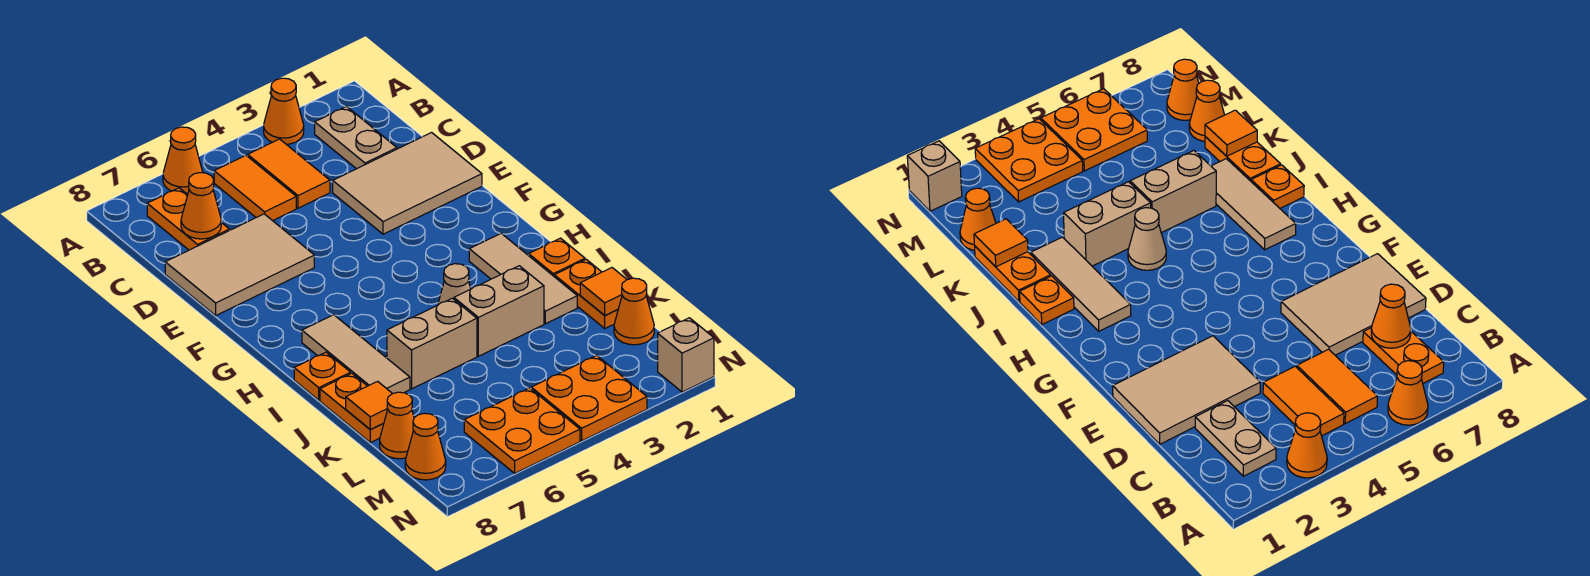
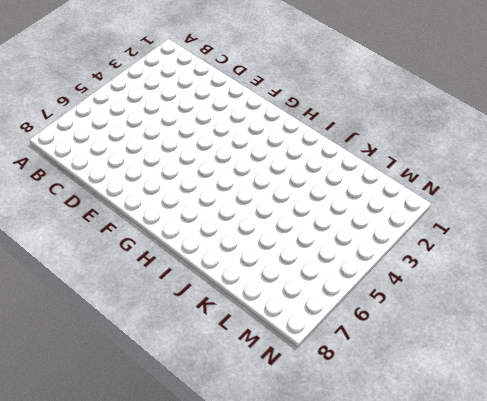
none -> orange cone A3 level 1
none -> orange cone A6 level 1
none -> tan plate B2:C2 level 1

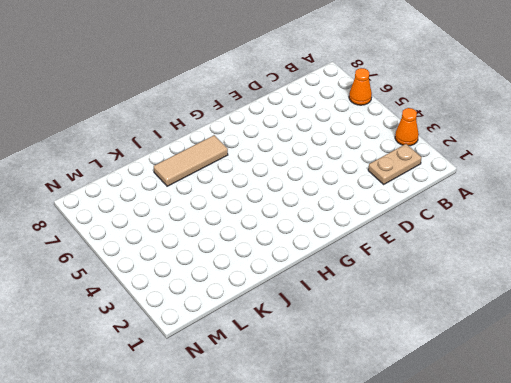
none -> orange tile B4:C4 level 1
none -> orange tile B5:C5 level 1
none -> orange plate B7:C7 level 1

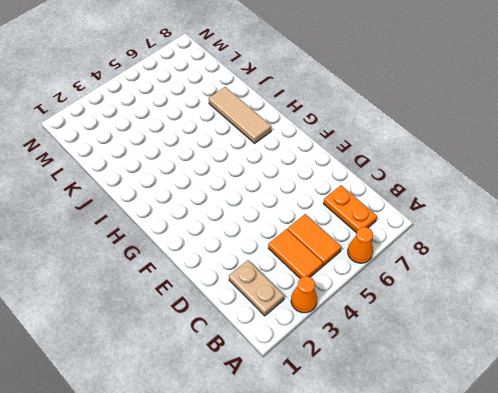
none -> tan tile D1:E3 level 1
none -> tan tile D6:E8 level 1
none -> tan tile H2:J2 level 1

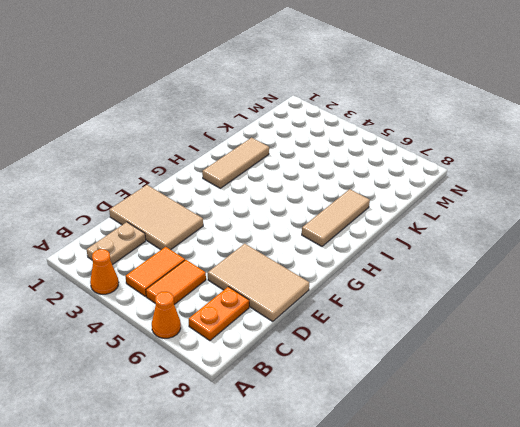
none -> orange plate I1 level 1
none -> tan cone I4 level 1
none -> orange plate I8 level 1

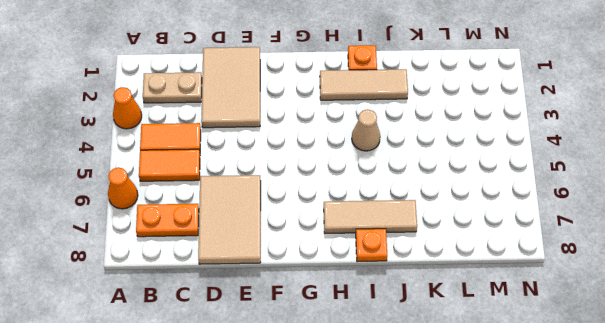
none -> orange plate J1:K1 level 1
none -> tan brick J3:J4 level 1
none -> tan brick J5:J6 level 1

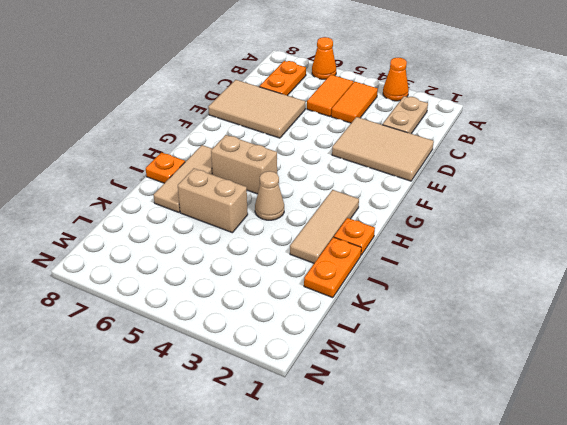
tan brick H5:H6 level 1 -> tan brick J3:J4 level 1
none -> orange plate J8:K8 level 1
none -> orange cone L1 level 1
none -> orange cone L8 level 1

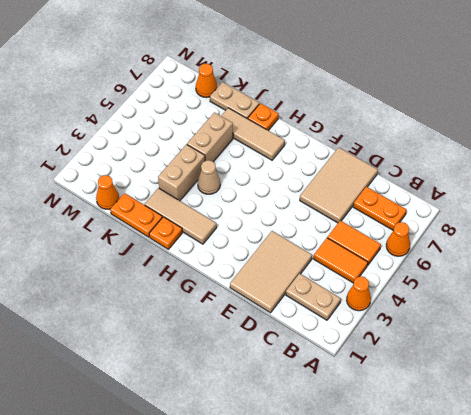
tan plate J8:K8 level 1 -> orange plate J8:K8 level 1
none -> orange plate M3:N4 level 1
none -> orange plate M5:N6 level 1
none -> orange cone M8 level 1

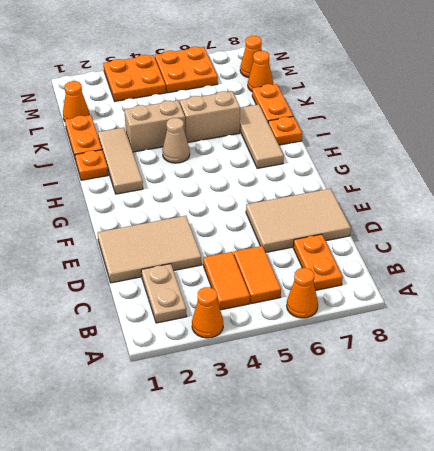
none -> tan brick N1 level 1
none -> orange cone C7 level 2
none -> orange tile K1 level 2

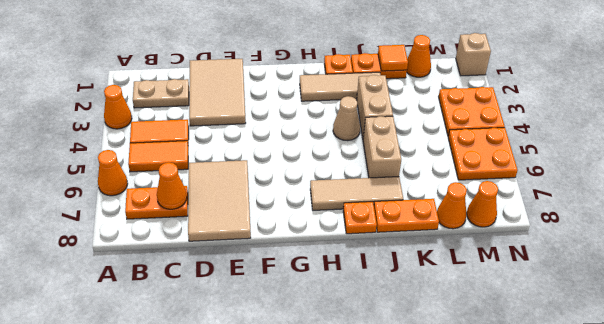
none -> orange tile K8 level 2

